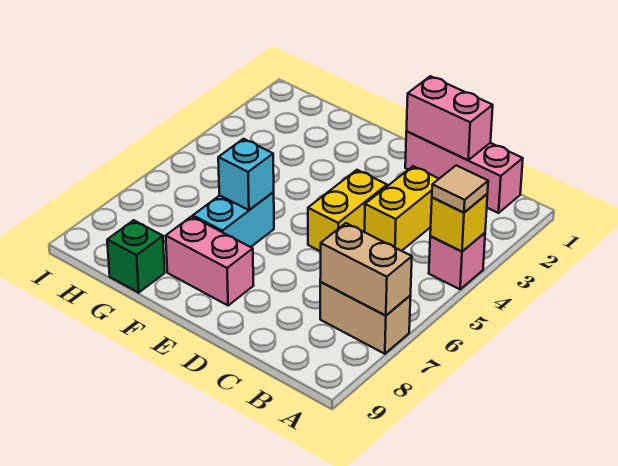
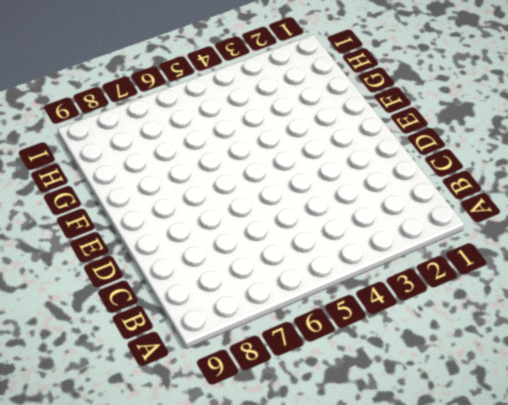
none -> pink brick A4 level 1
none -> tan brick A7:B7 level 1
none -> pink brick B1:D1 level 1

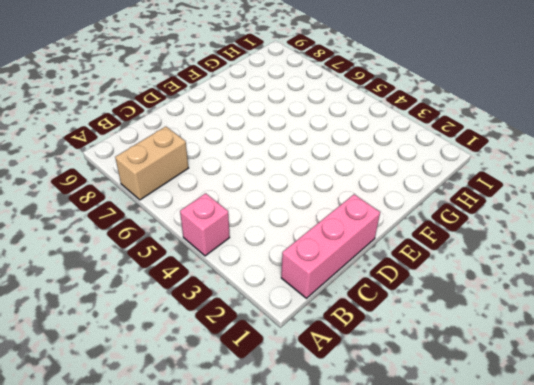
none -> yellow brick C3:C4 level 1
none -> yellow brick D4:D5 level 1
none -> pink brick E8:F8 level 1

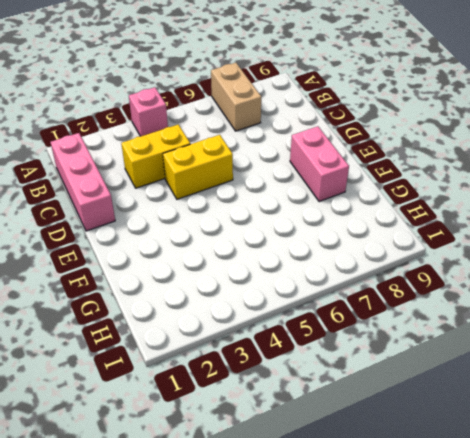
none -> cyan brick F6:F7 level 1
none -> green brick G9 level 1
none -> yellow brick A4 level 2

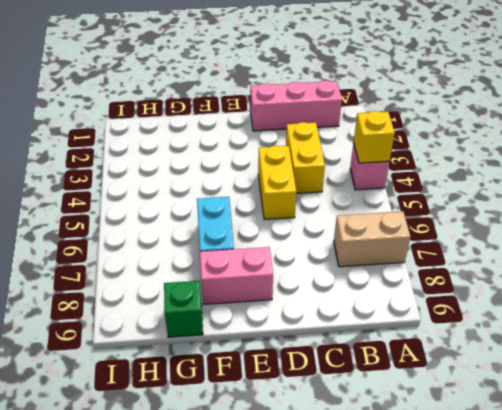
none -> tan brick A7:B7 level 2
none -> pink brick C1:D1 level 2
none -> cyan brick F6 level 2

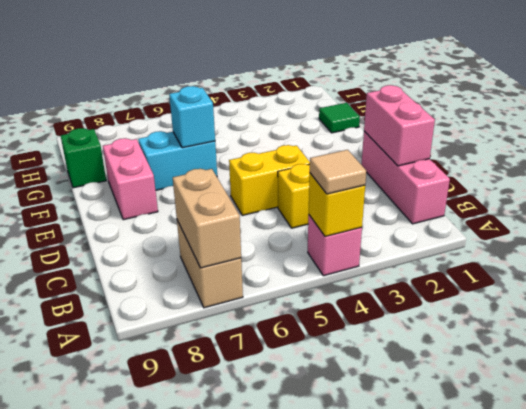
green tile G1 level 1 -> none

